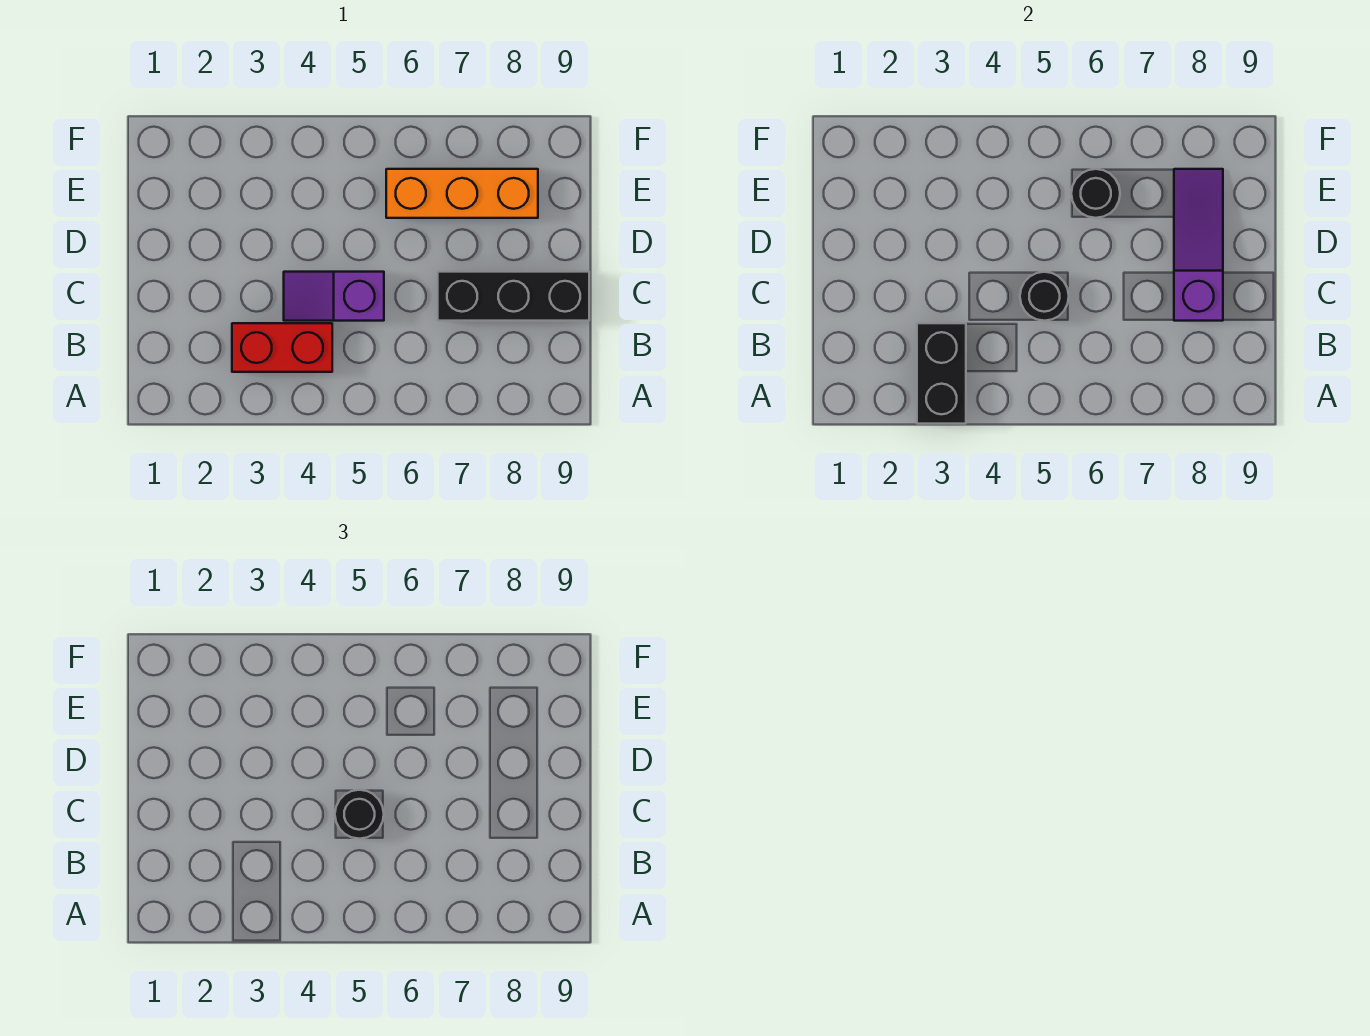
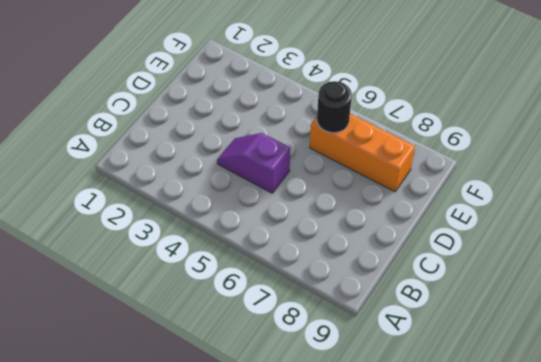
none -> red brick B3:B4 level 1
none -> black brick C7:C9 level 1

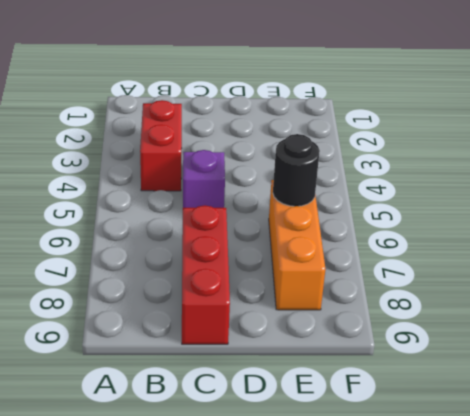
red brick C7:C9 level 1 -> black brick C7:C9 level 1
none -> black brick A3:B3 level 2
none -> black round brick C5 level 2

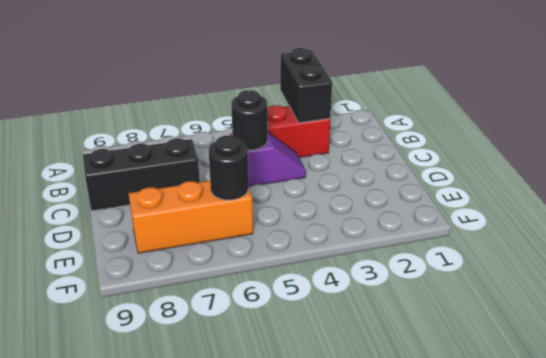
none -> purple slope C8:E8 level 2 top C
none -> black round brick C5 level 3

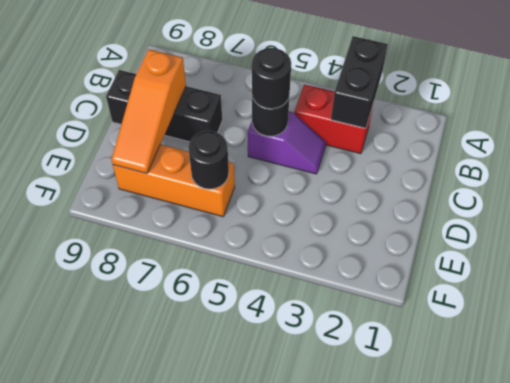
orange slope C8:E8 level 2 top C -> purple slope C8:E8 level 2 top C

